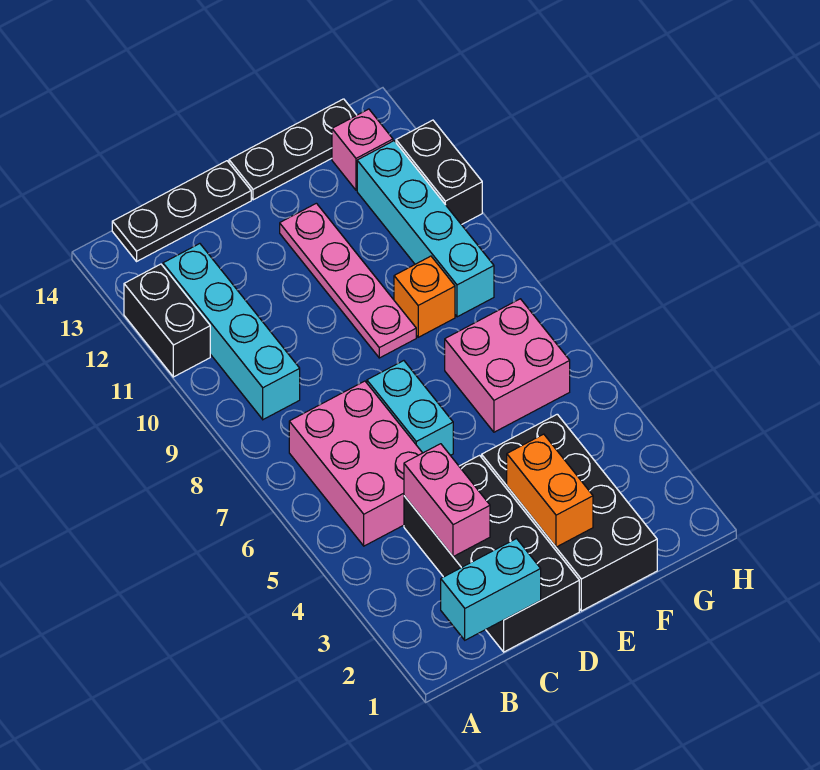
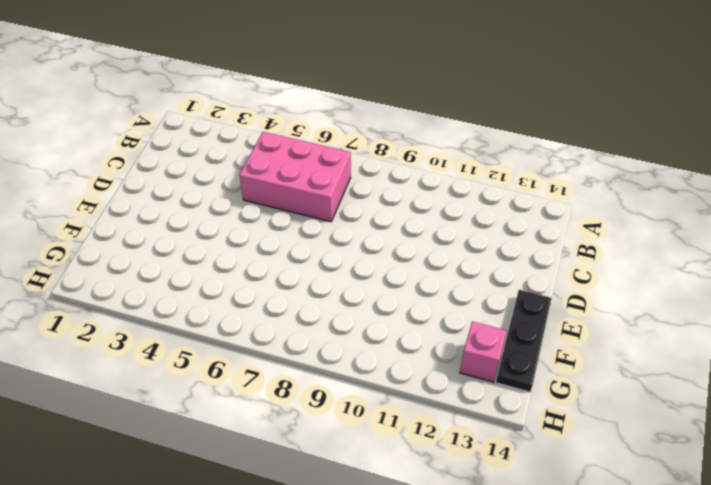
none -> black brick A11:A12 level 1
none -> cyan brick B9:B12 level 1
none -> black plate B14:D14 level 1

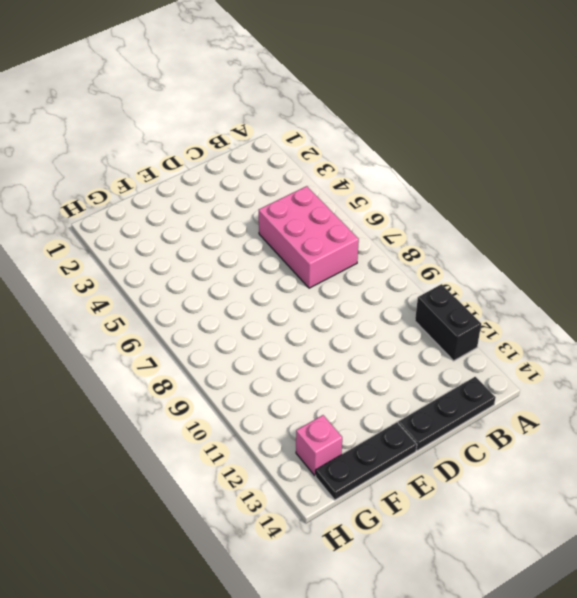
none -> cyan brick B9:B12 level 1
none -> black brick C1:D4 level 1
none -> cyan brick D6:D7 level 1

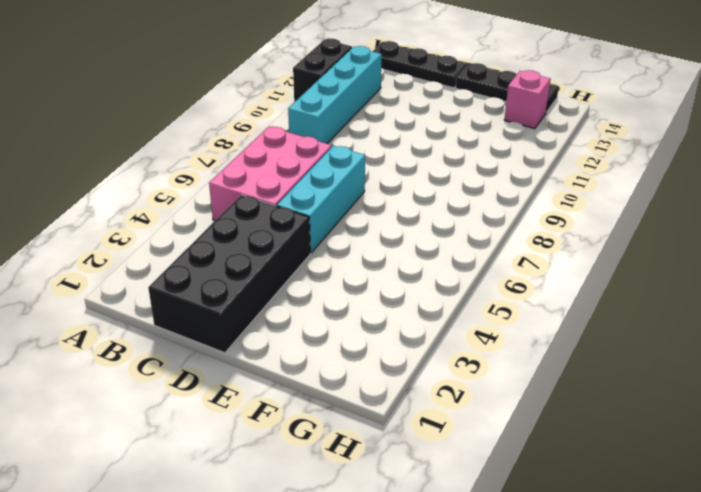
cyan brick D5:D7 level 1 -> cyan brick D6:D7 level 1
none -> black brick E1:F4 level 1
none -> pink plate E9:E12 level 1
none -> pink brick F6:G7 level 1

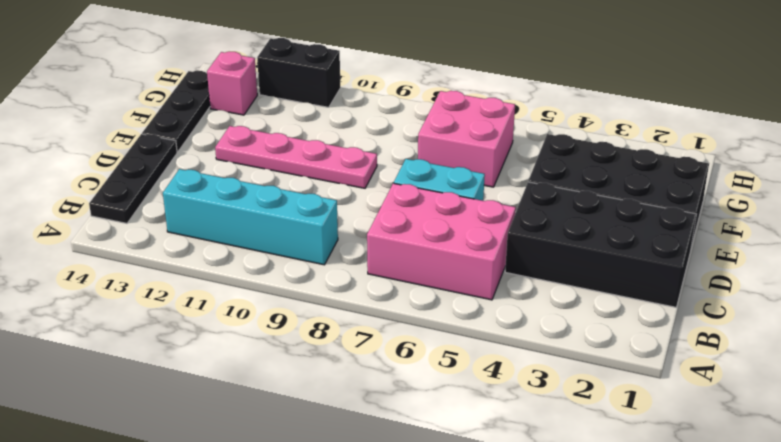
none -> black brick A11:A12 level 1
none -> orange brick F9 level 1
none -> cyan brick G9:G12 level 1

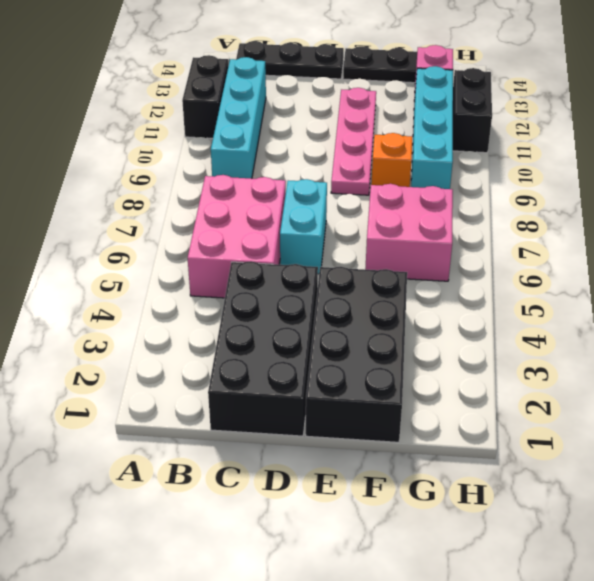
none -> cyan brick B1:C1 level 2
none -> pink brick C3:C4 level 2
none -> orange brick E2:E3 level 2

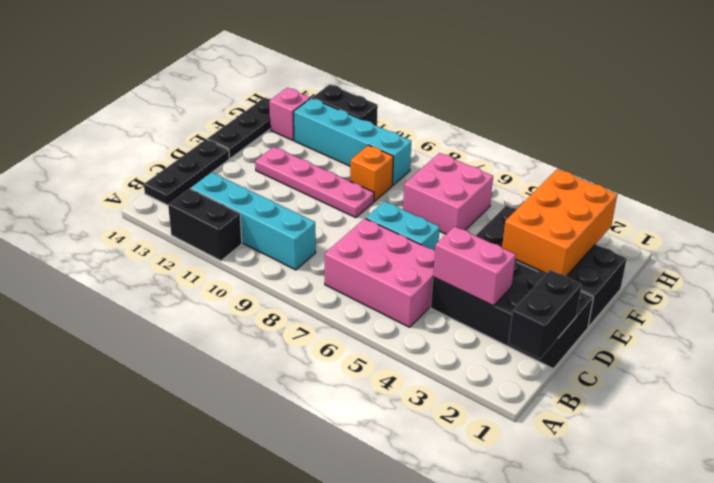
black brick B1:C1 level 2 -> cyan brick B1:C1 level 2
orange brick E2:G3 level 2 -> orange brick E2:E3 level 2

